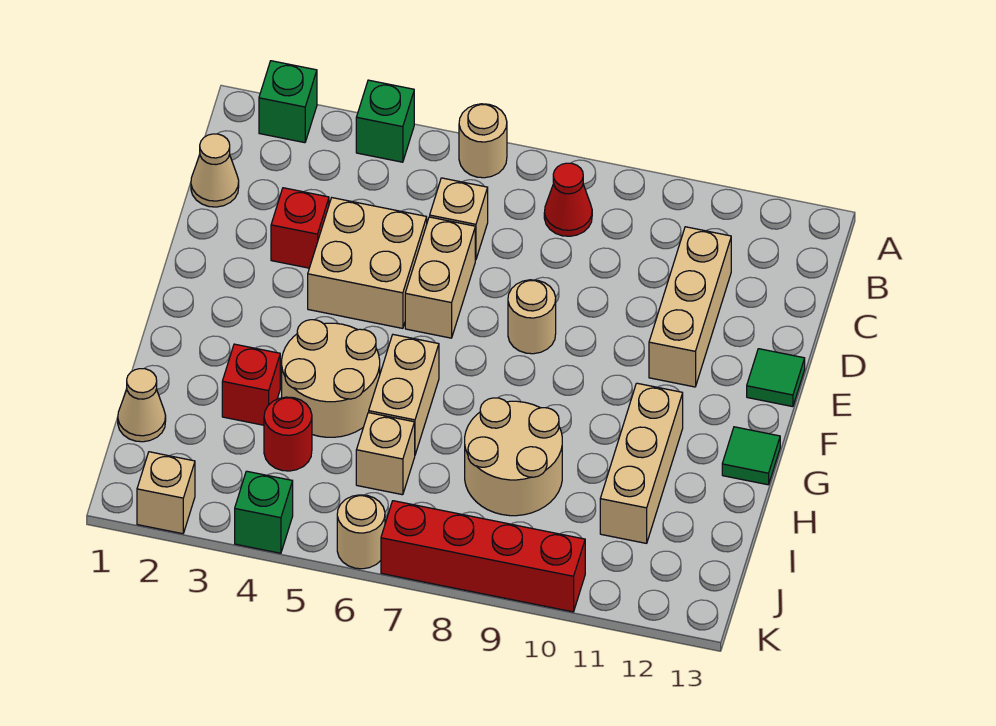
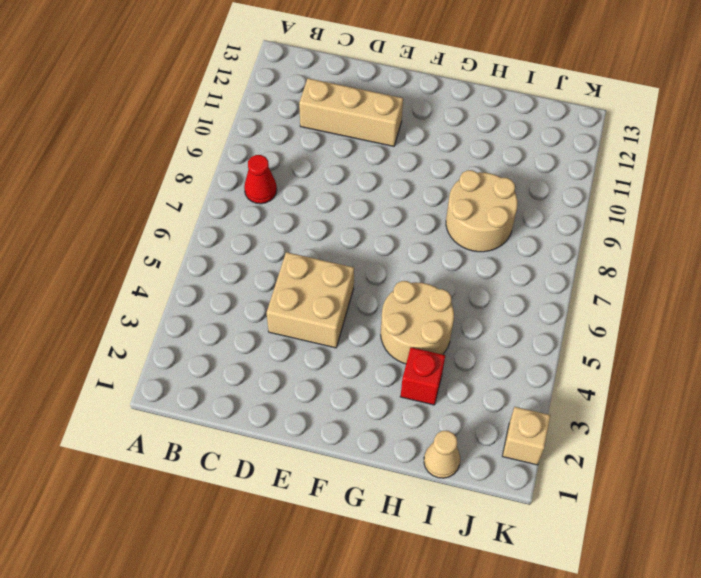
none -> green brick A2 level 1
none -> green brick A4 level 1
none -> tan round brick A6 level 1

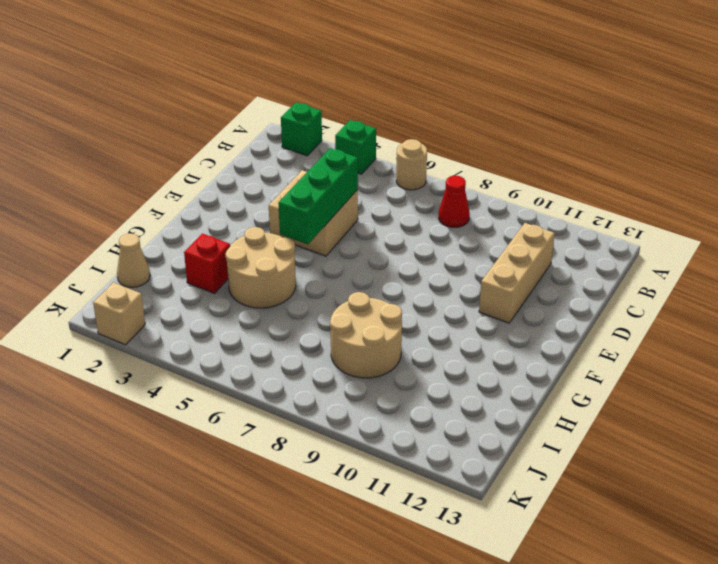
green brick D5:F5 level 2 -> none
none -> tan cone C1 level 1
none -> tan brick C6 level 1
none -> red brick D3 level 1

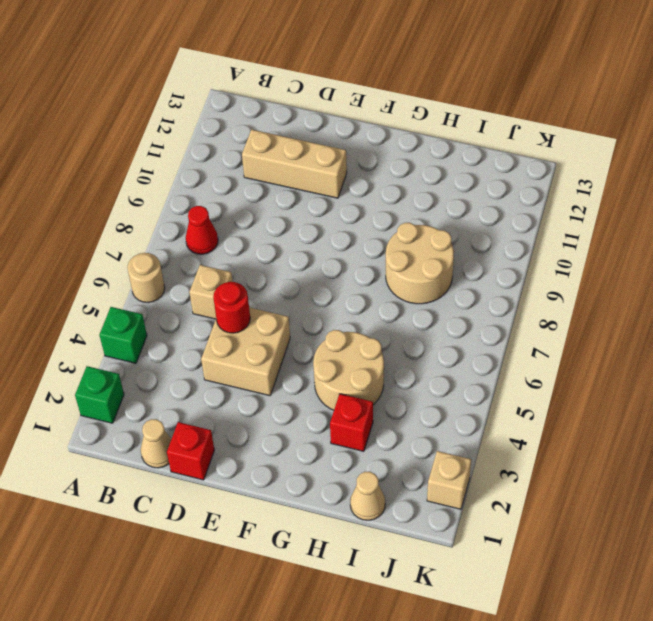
red brick D1 level 1 -> red brick D3 level 1
red round brick D5 level 2 -> red round brick I4 level 1
none -> tan brick D6:E6 level 1
none -> tan round brick E8 level 1
none -> green tile E13 level 1

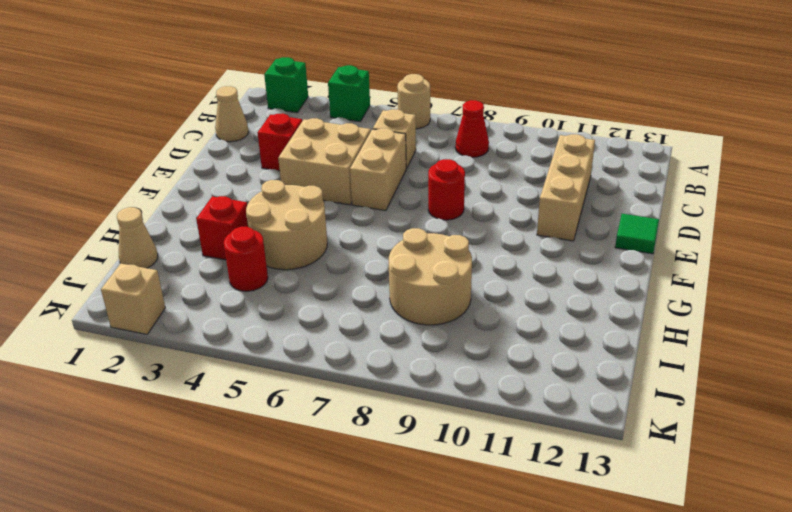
red round brick E8 level 1 -> tan round brick E8 level 1
none -> tan brick G6:H6 level 1
none -> tan brick G11:I11 level 1
none -> green tile G13 level 1

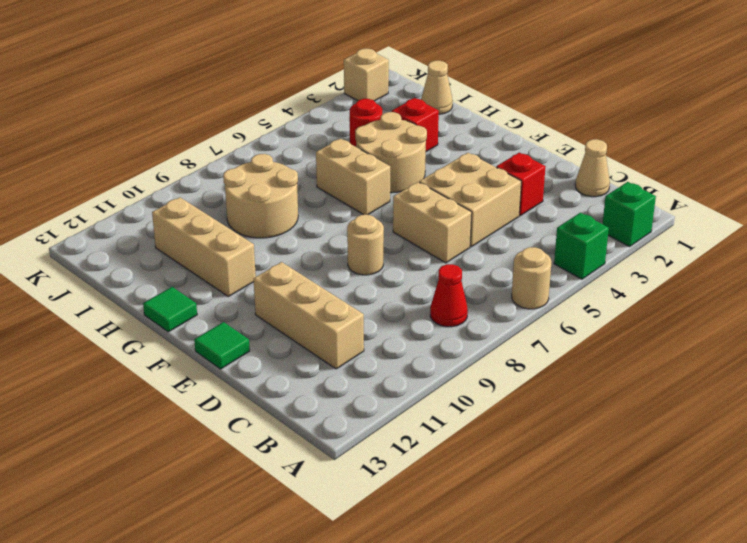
none -> tan brick C6 level 1
none -> tan brick I6 level 1
none -> green brick K4 level 1

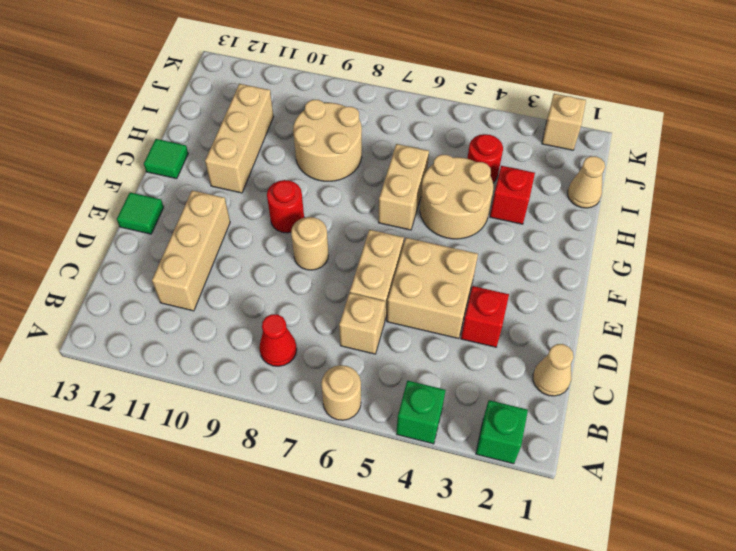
red round brick F9 level 1 -> none
none -> tan brick I6 level 1
none -> green brick K4 level 1
none -> tan round brick K6 level 1

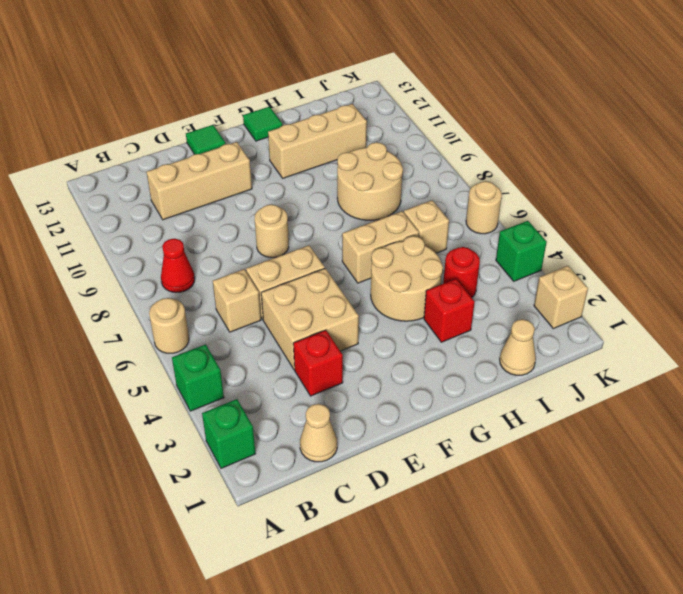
none -> red brick K7:K10 level 1

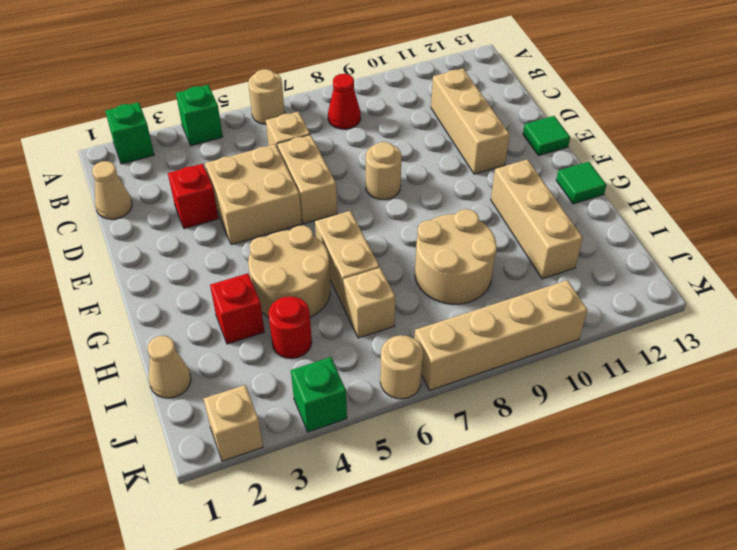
tan brick K7:K10 level 1 -> red brick K7:K10 level 1

